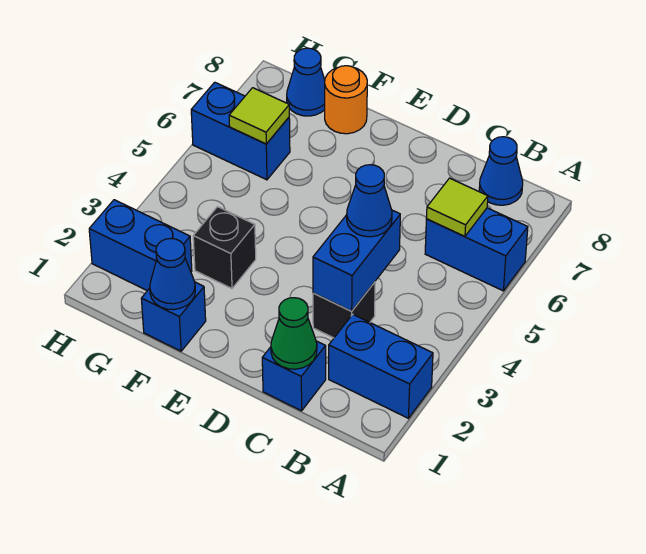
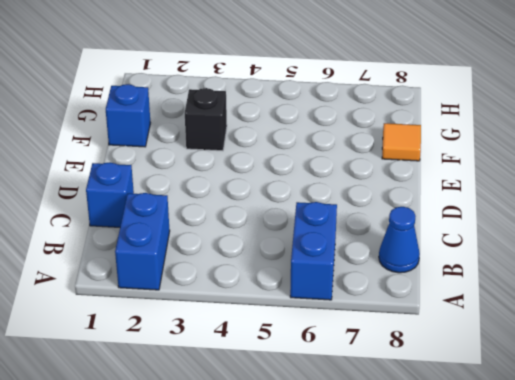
orange tile F8 level 1 -> orange round brick F8 level 1
none -> black brick C3 level 1
none -> blue brick G2:H2 level 1
none -> blue brick G6:H6 level 1

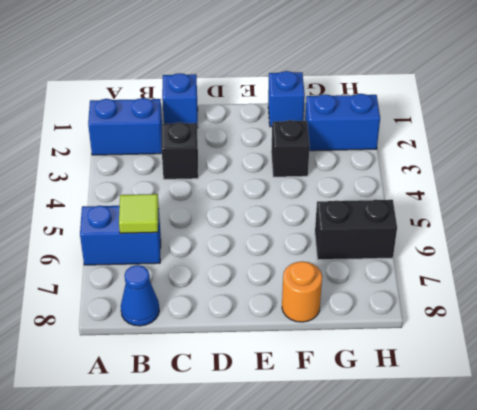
black brick G6:H6 level 1 -> blue brick G6:H6 level 1
none -> blue cone G8 level 1
none -> green cone C1 level 2
none -> blue brick C3:C4 level 2

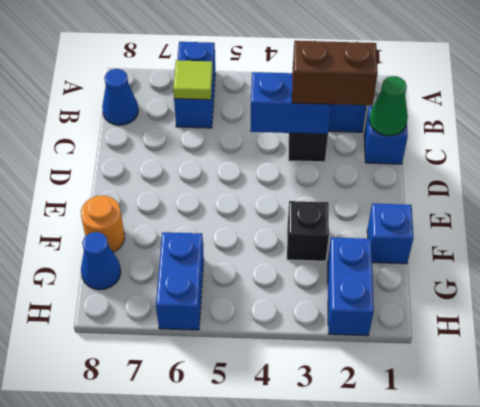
brown brick C2:C3 level 3 -> none
none -> blue cone F1 level 2
none -> lime tile G6 level 2
none -> blue cone C4 level 3

